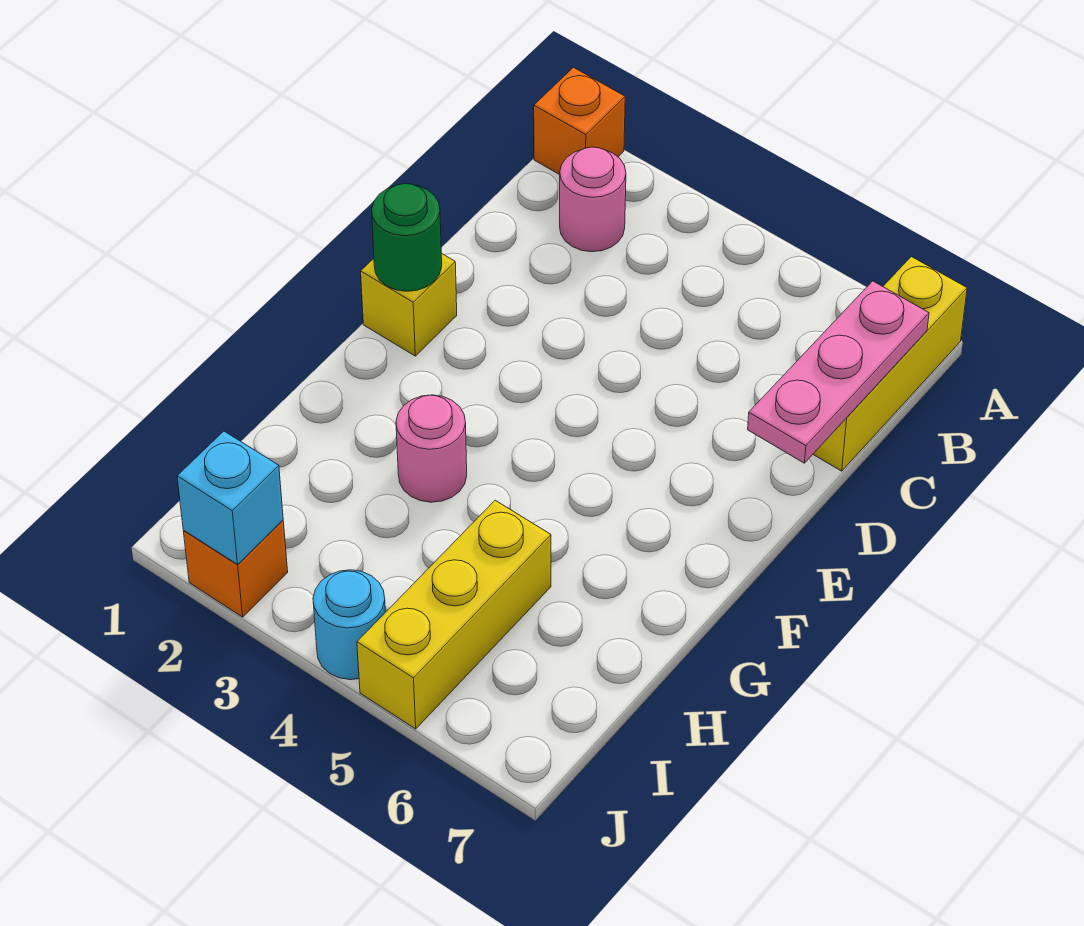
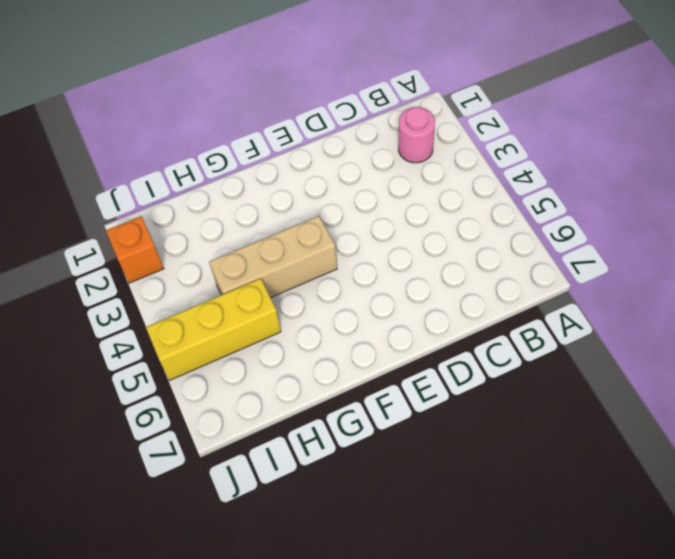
tan brick F4:H4 level 1 -> none
none -> orange brick A1 level 1
none -> yellow brick A7:C7 level 1

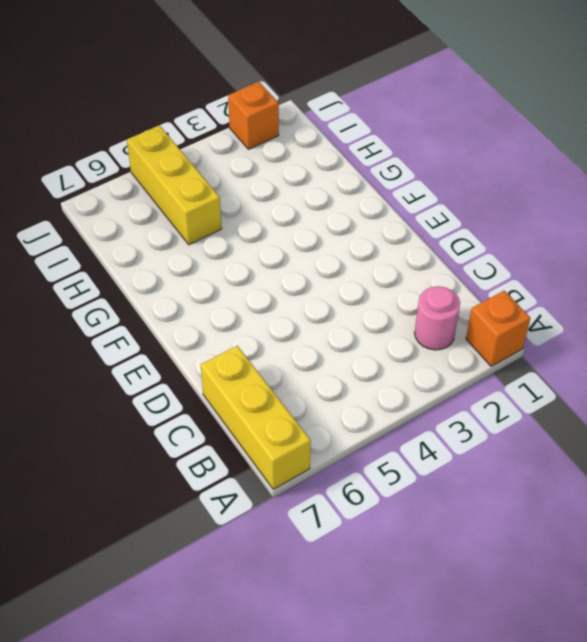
none -> yellow brick E1 level 1
none -> pink round brick G3 level 1

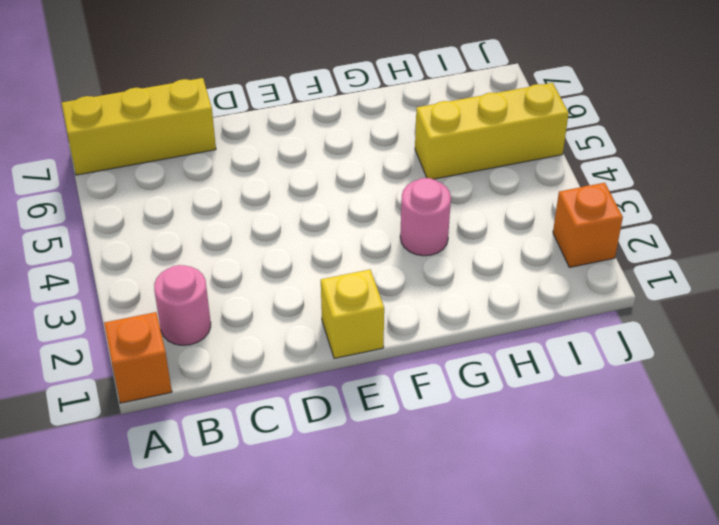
none -> cyan round brick J4 level 1
none -> pink plate B7:D7 level 2

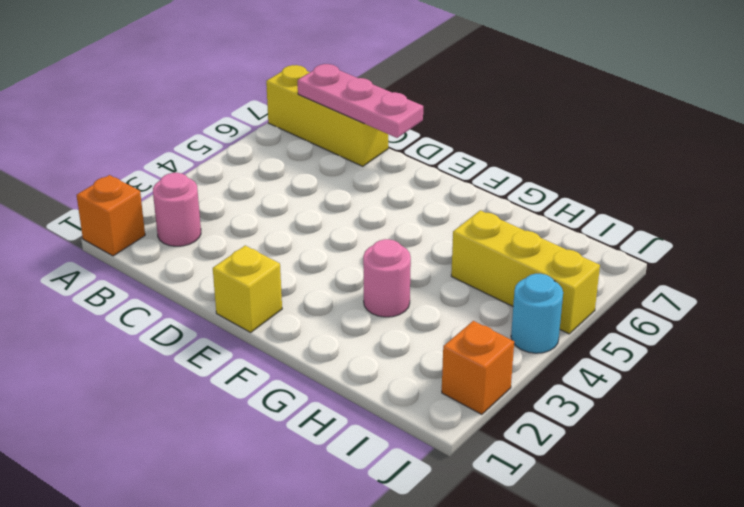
none -> green round brick E1 level 2
none -> cyan brick J2 level 2

